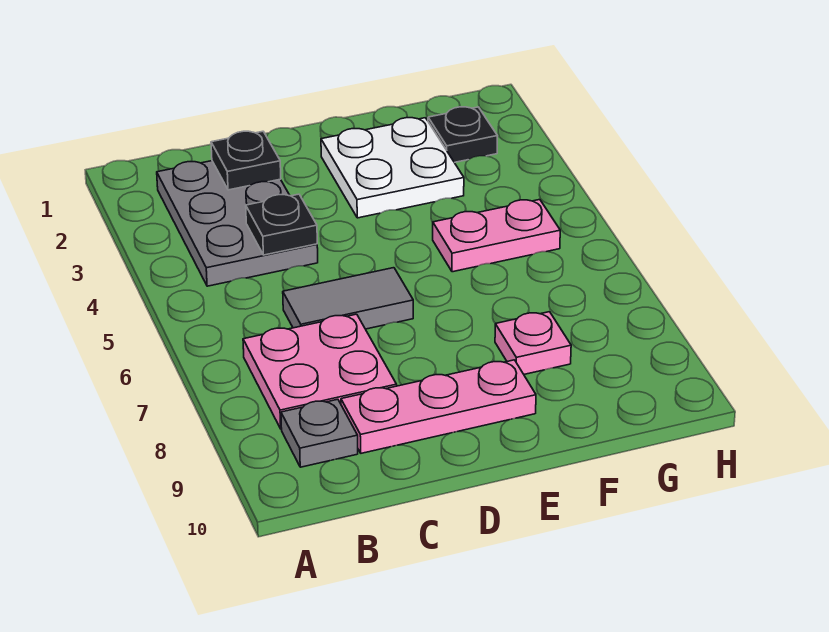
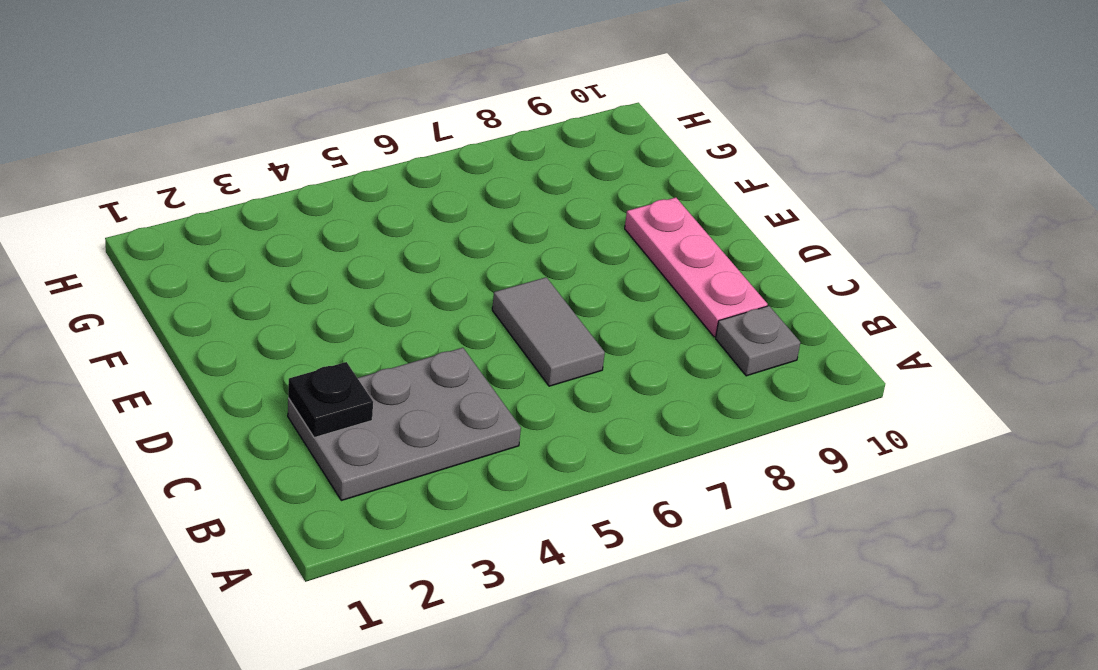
none -> pink plate B7:C8 level 1
none -> white plate E2:F3 level 1

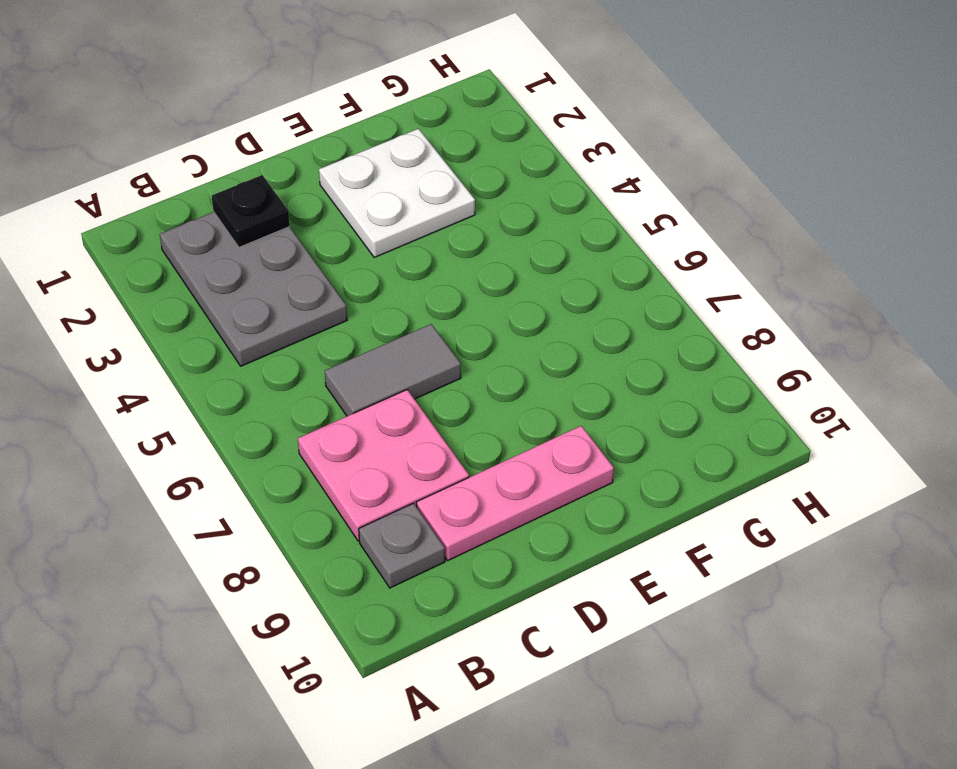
none -> pink plate F5:G5 level 1
none -> pink plate F8 level 1

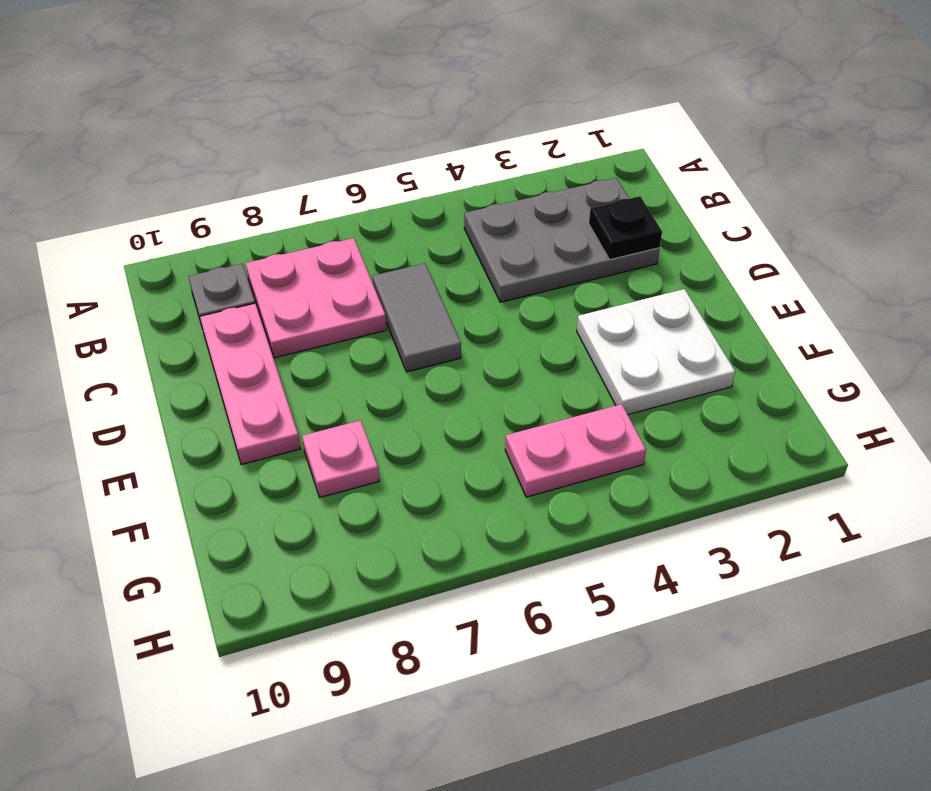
pink plate G4:G5 level 1 -> pink plate F5:G5 level 1
none -> black plate G2 level 1
none -> black plate C4 level 2

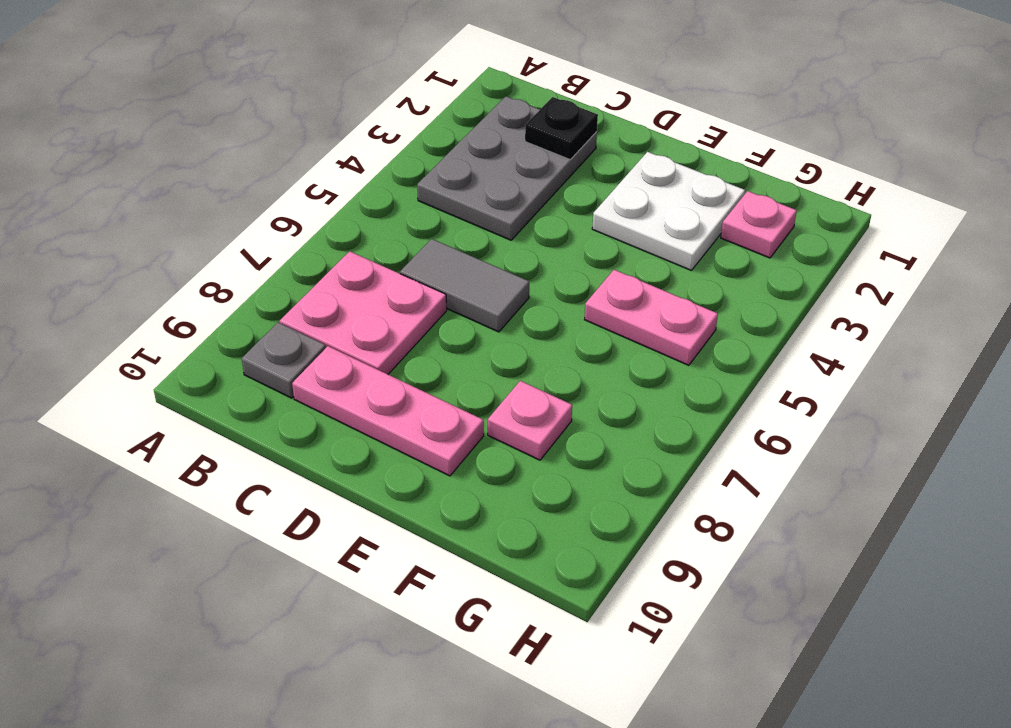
pink plate G2 level 1 -> black plate G2 level 1
none -> black plate C4 level 2

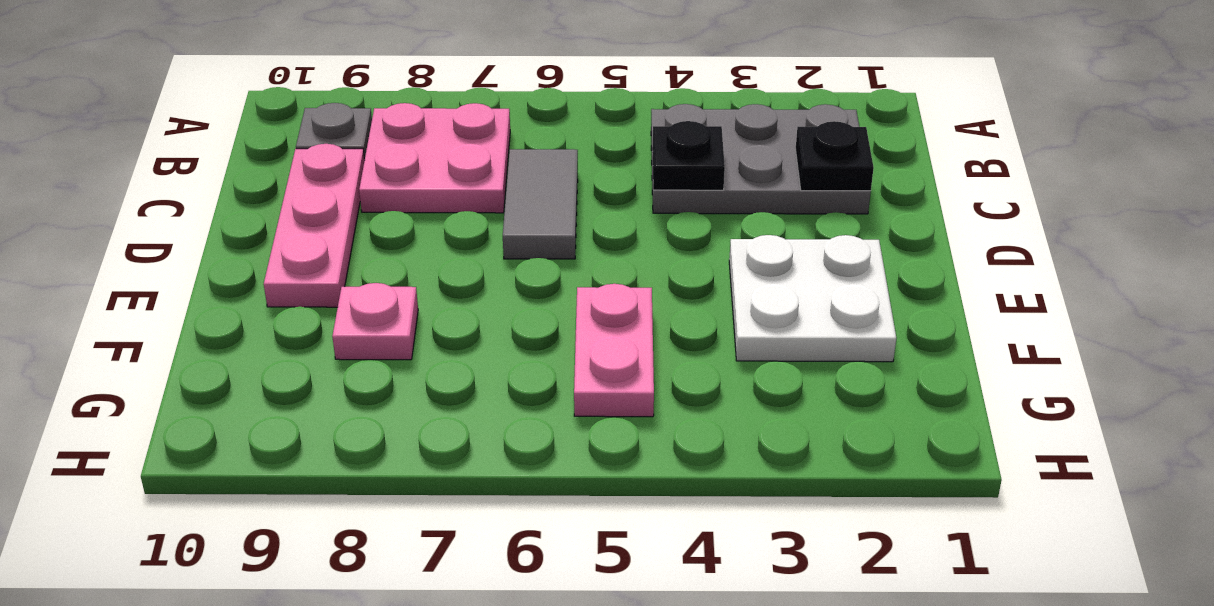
none -> black plate G2 level 1

